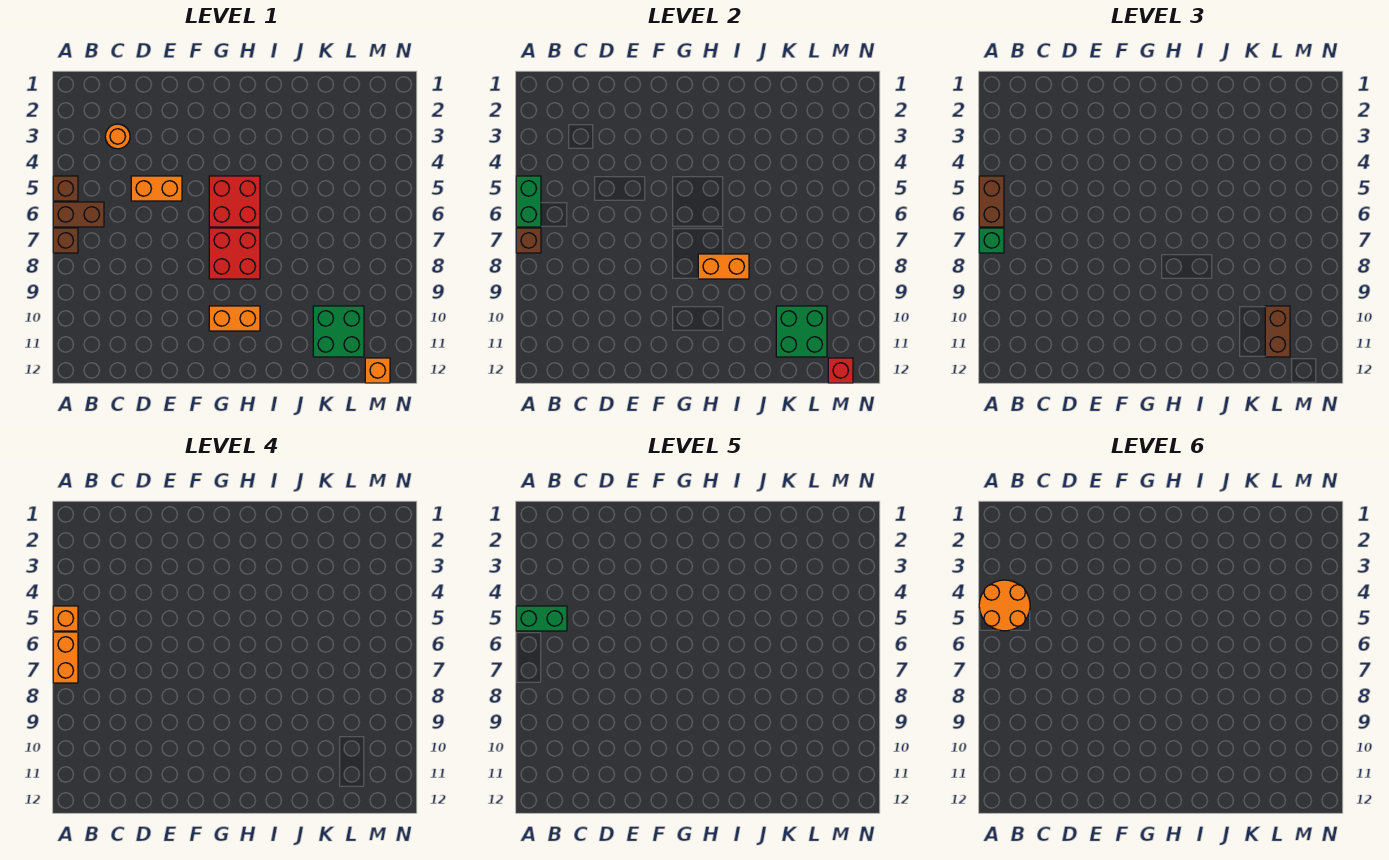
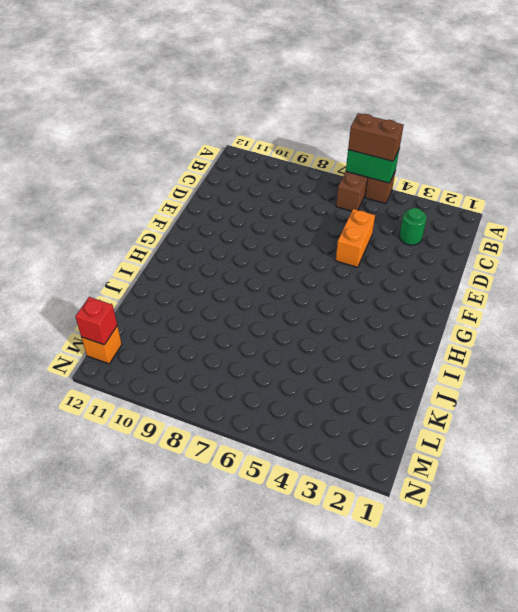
green round brick C3 level 1 -> orange round brick C3 level 1
none -> brown brick A7 level 1
none -> red brick G5:H6 level 1
none -> red brick G7:H8 level 1

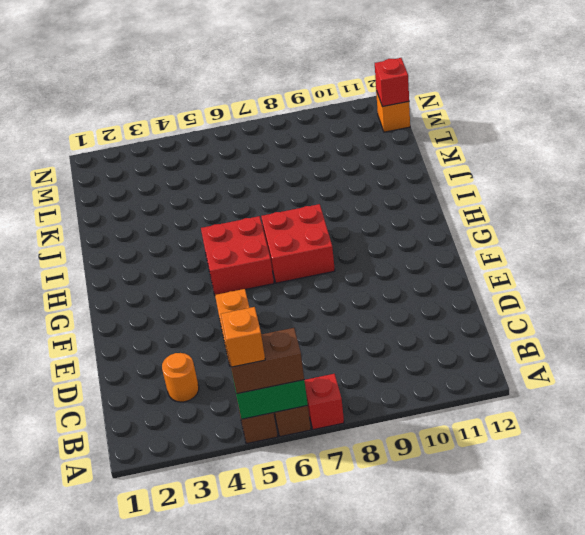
red brick A7 level 1 -> brown brick A7 level 1
none -> orange brick G10:H10 level 1
none -> green brick K10:L11 level 1
none -> brown brick A7 level 2

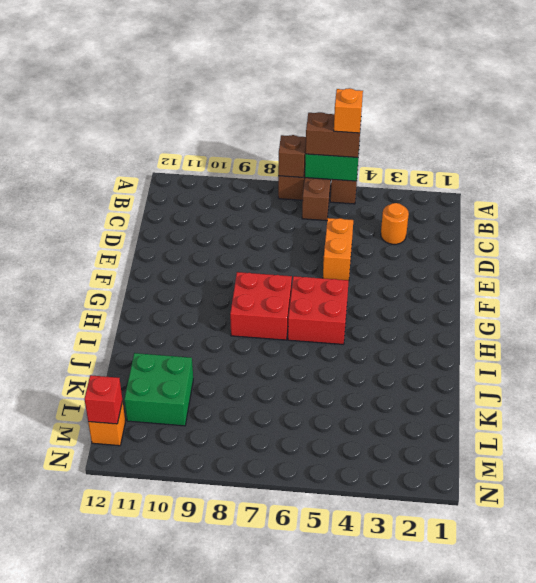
none -> orange brick G10:H10 level 1
none -> orange brick H8:I8 level 2
none -> green brick K10:L11 level 2

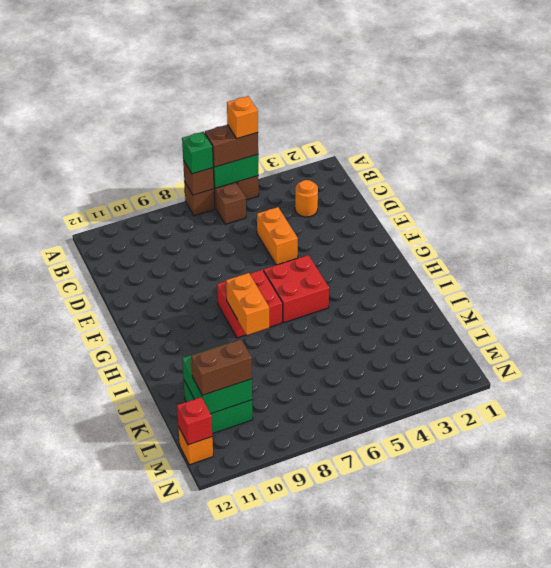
none -> orange brick G10:H10 level 1
none -> orange brick A6:A7 level 4
none -> green brick A5:B5 level 5

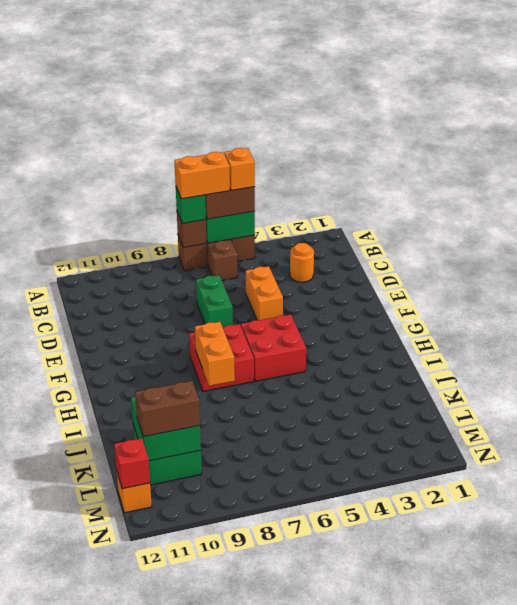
green brick D7:E7 level 1 -> green brick A5:B5 level 5
none -> orange brick G10:H10 level 1
none -> orange round brick A4:B5 level 6

